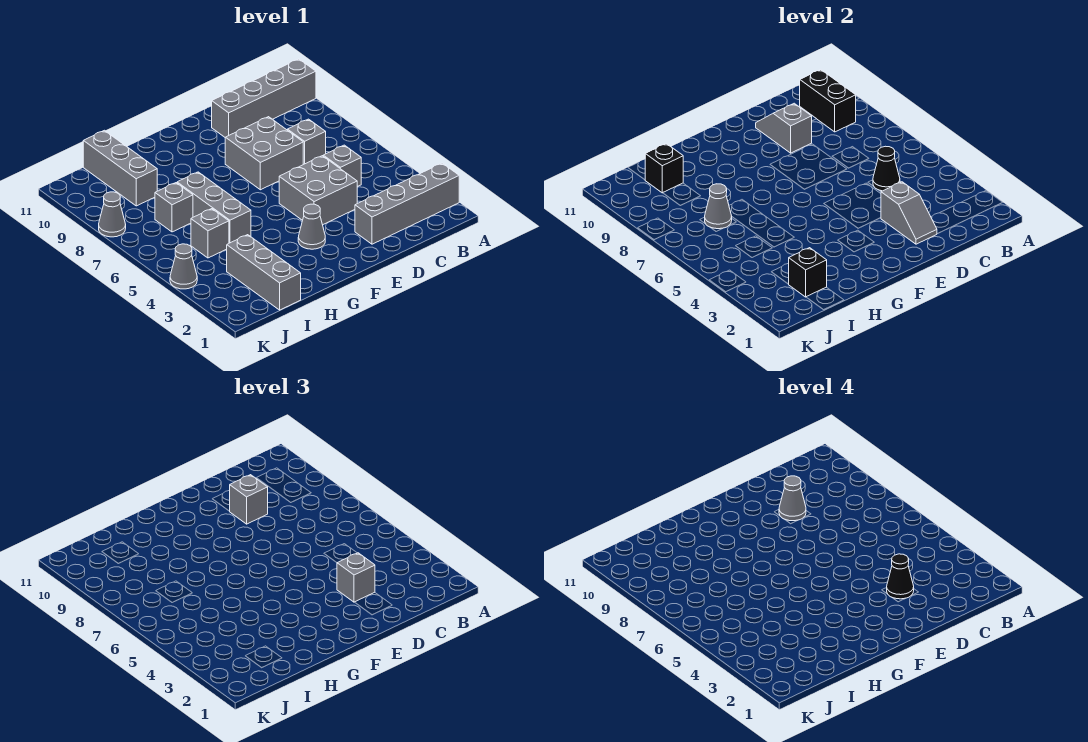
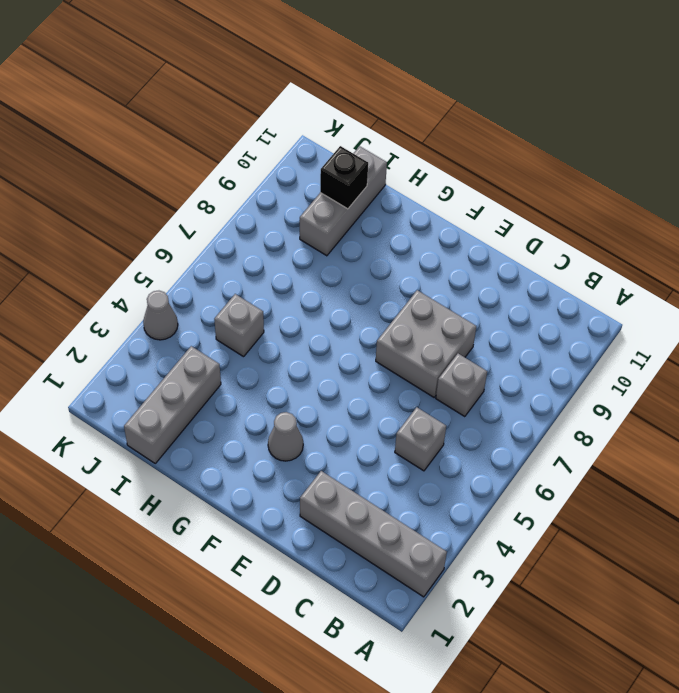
none -> grey brick A10:D10 level 1
none -> grey brick D4:E5 level 1
none -> grey brick H5:H7 level 1

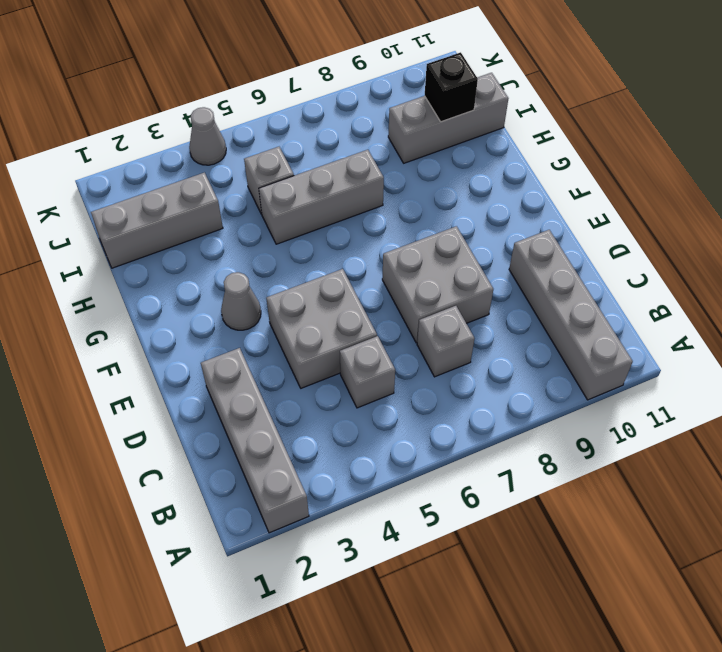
none -> grey brick I7 level 1
none -> grey cone K8 level 1
none -> black brick B9:B10 level 2

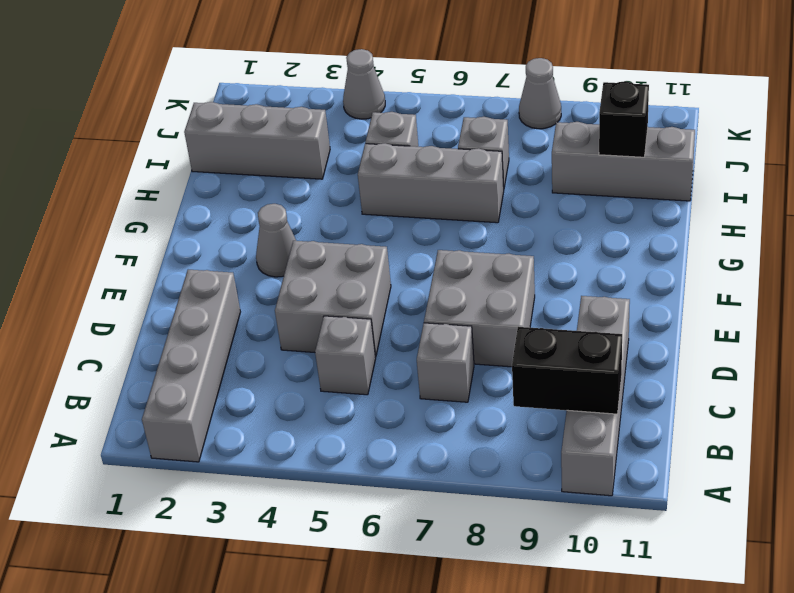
none -> black cone C5 level 2
none -> grey slope D2:D3 level 2 top 3
none -> grey slope D9:D10 level 2 top 9

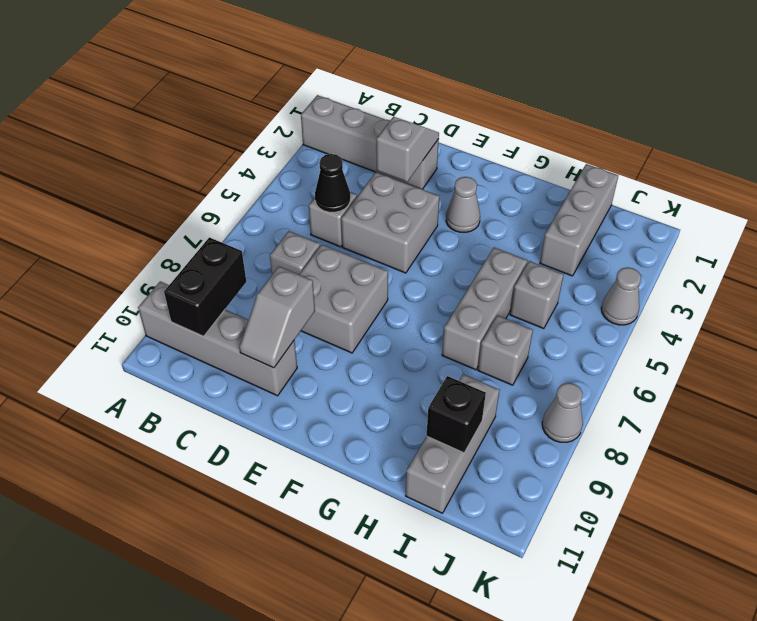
none -> black brick I2 level 2
none -> grey cone I7 level 2
none -> grey brick D3 level 3

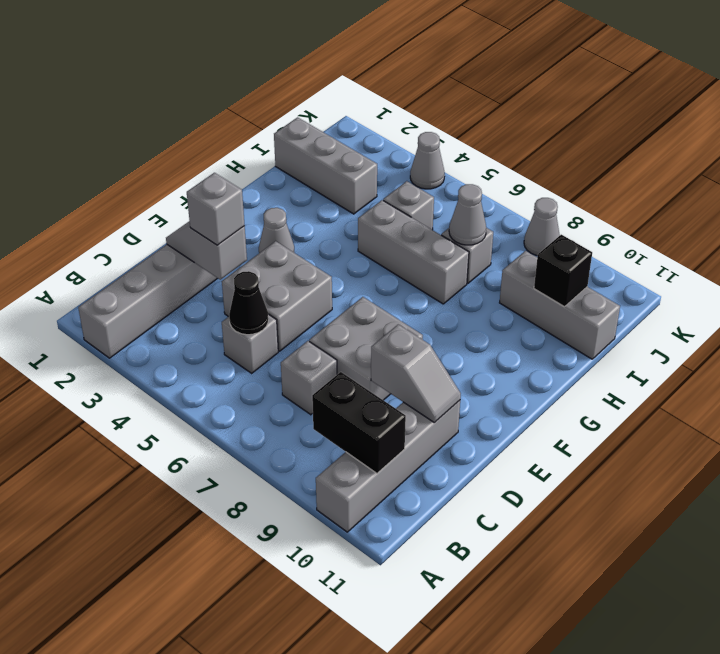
none -> black brick I2 level 2
none -> grey brick D9 level 3
none -> black cone D3 level 4

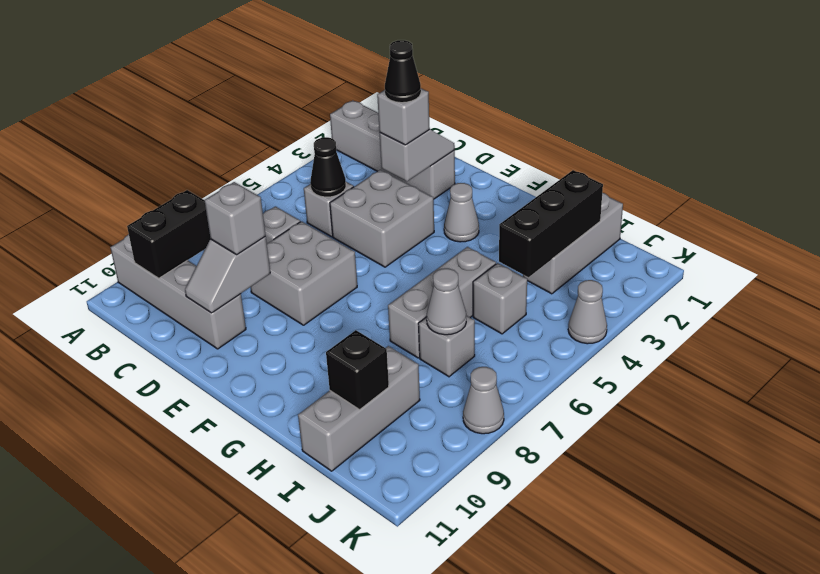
black brick I2:I4 level 2 -> black brick I2 level 2
none -> grey cone D9 level 4

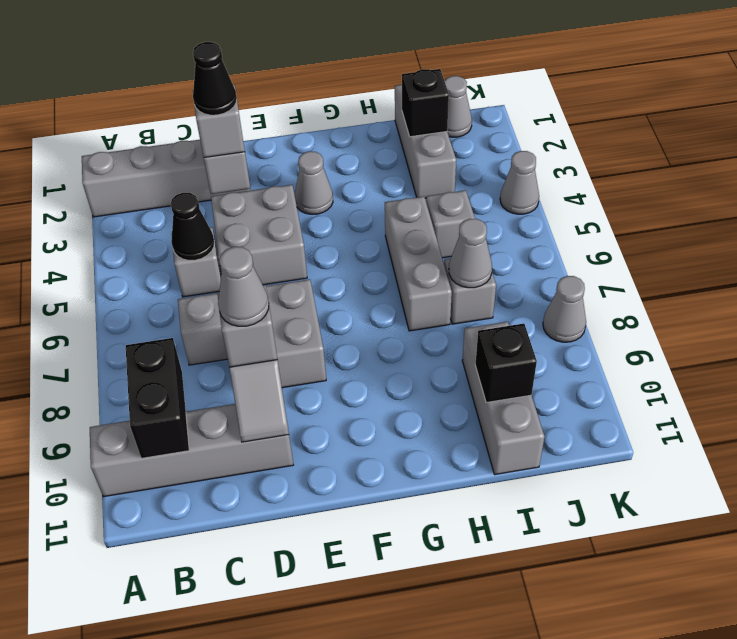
grey cone J1 level 1 -> none

